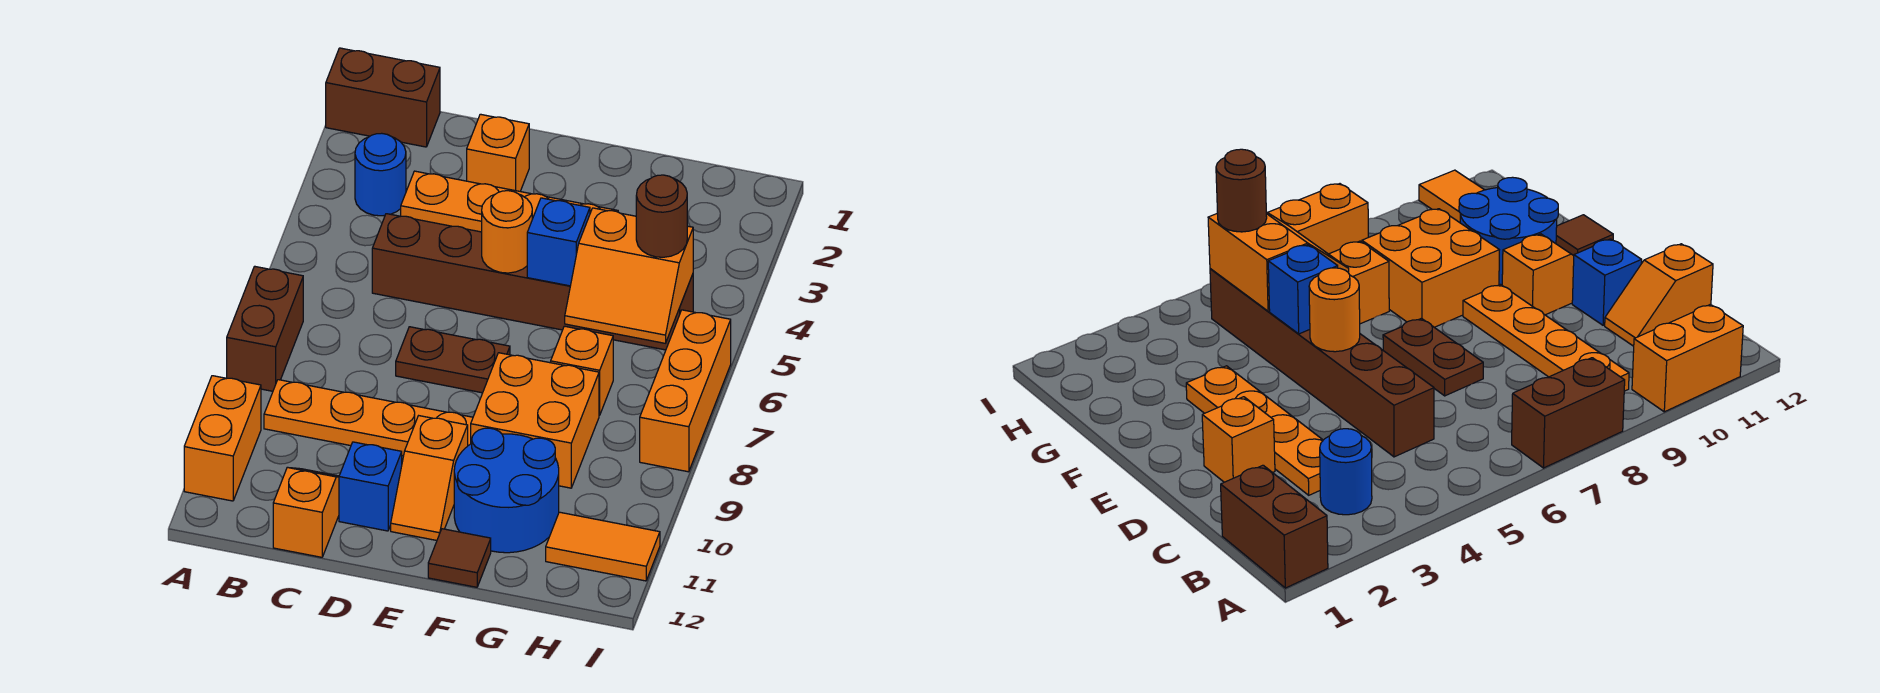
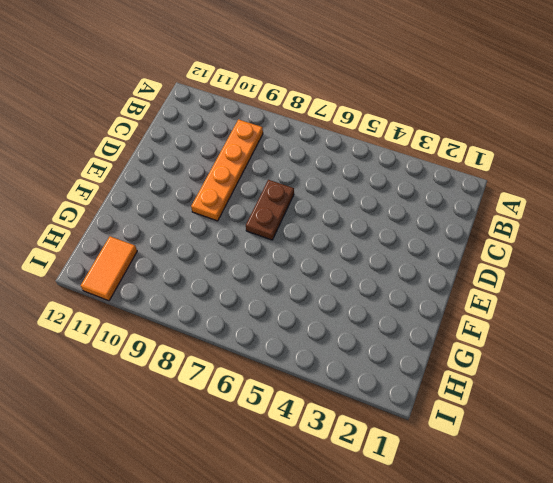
none -> brown brick A1:B1 level 1
none -> brown brick A7:A8 level 1
none -> orange brick A10:A11 level 1

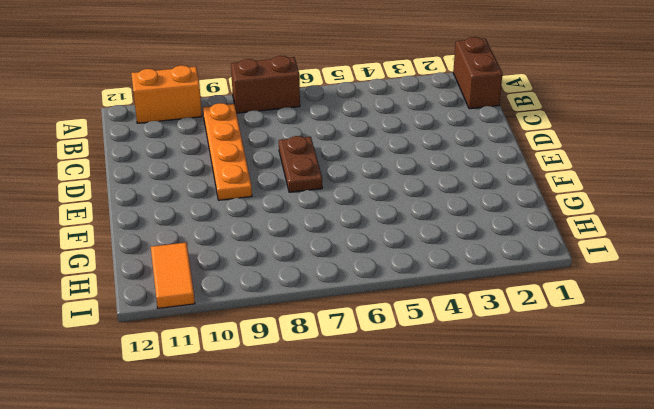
none -> blue round brick B3 level 1
none -> orange plate C3:F3 level 1
none -> brown brick C5:H5 level 1

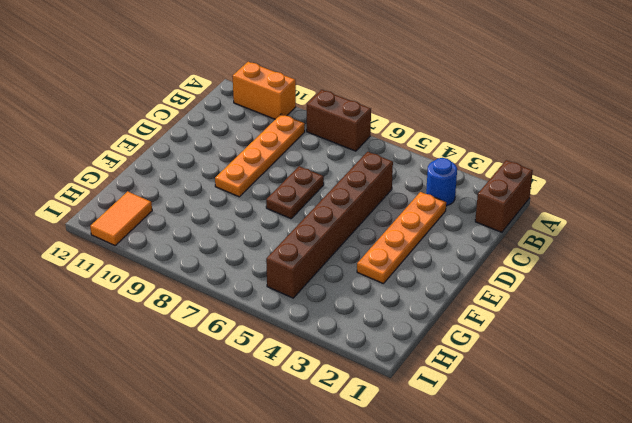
none -> orange slope C11:C12 level 1 top 12
none -> orange brick D2 level 1
none -> blue brick D11 level 1

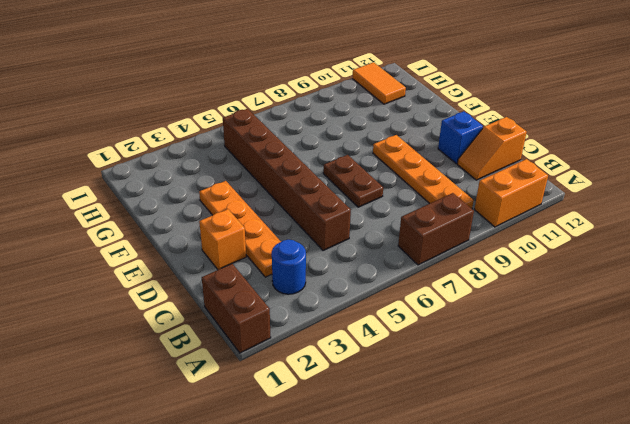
none -> orange slope E10:E11 level 1 top 10
none -> orange brick F8:G9 level 1
none -> blue round brick F10:G11 level 1

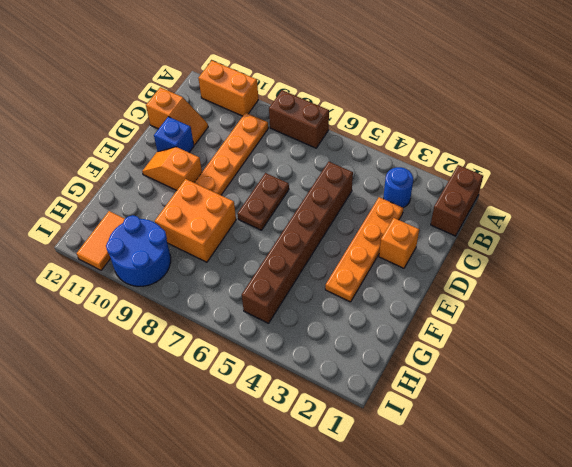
blue round brick H9:I10 level 1 -> blue round brick F10:G11 level 1
none -> brown tile F12 level 1
none -> orange brick G7 level 1
none -> orange brick I6:I8 level 1

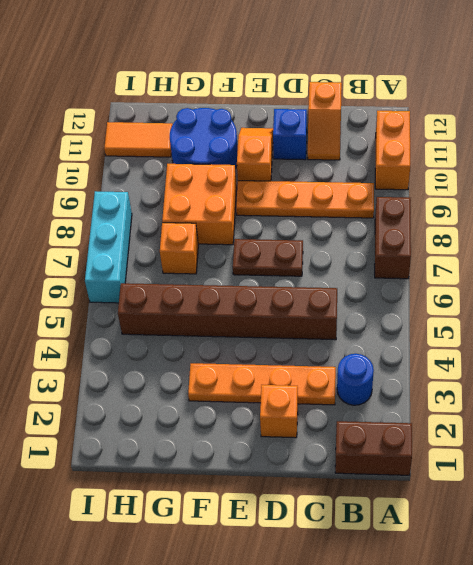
cyan brick I6:I8 level 1 -> orange brick I6:I8 level 1
none -> brown tile F12 level 1
none -> orange round brick E5 level 2
none -> blue brick F5 level 2

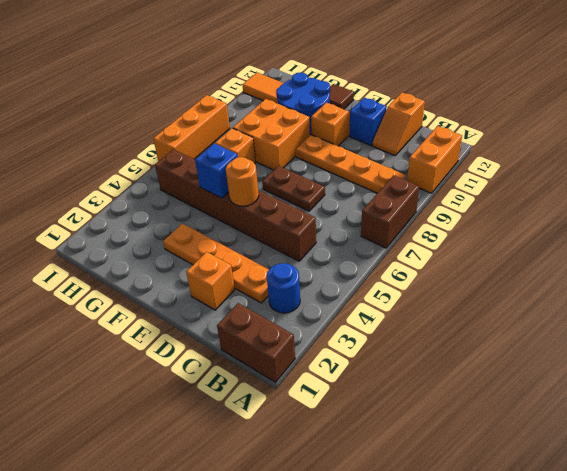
none -> orange slope G5:H6 level 2 top 5
none -> brown round brick H5 level 3

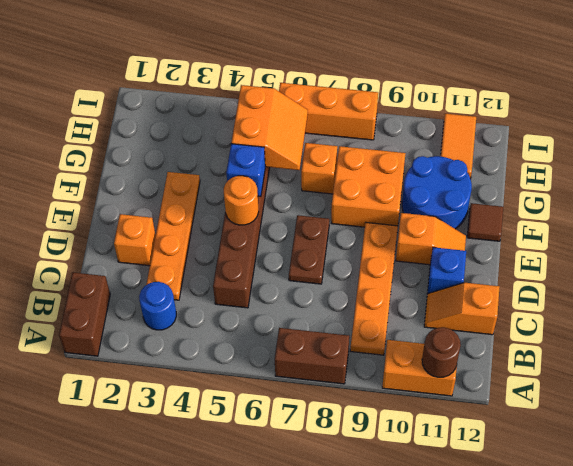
brown round brick A11 level 2 -> brown round brick H5 level 3

